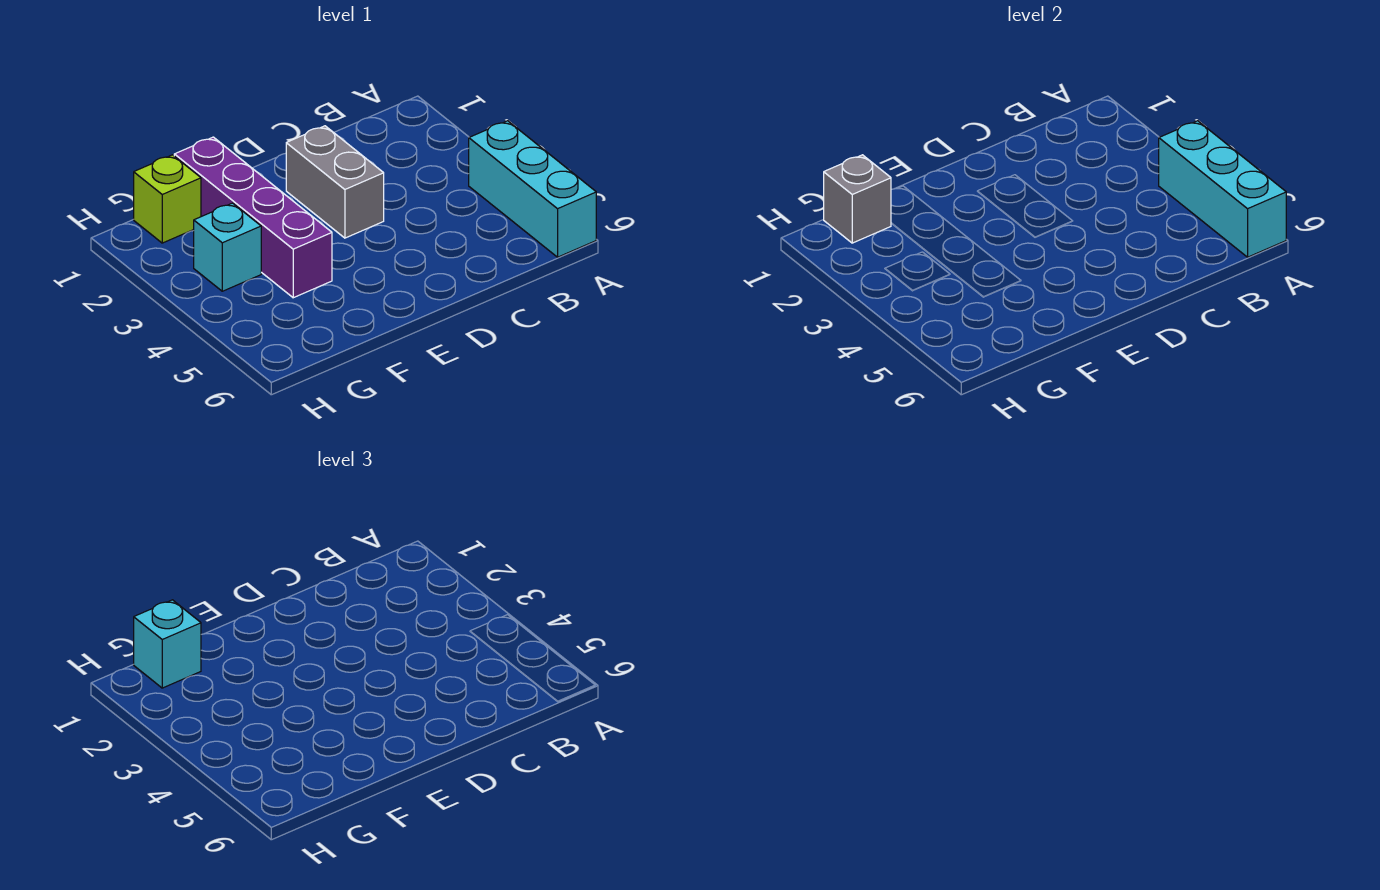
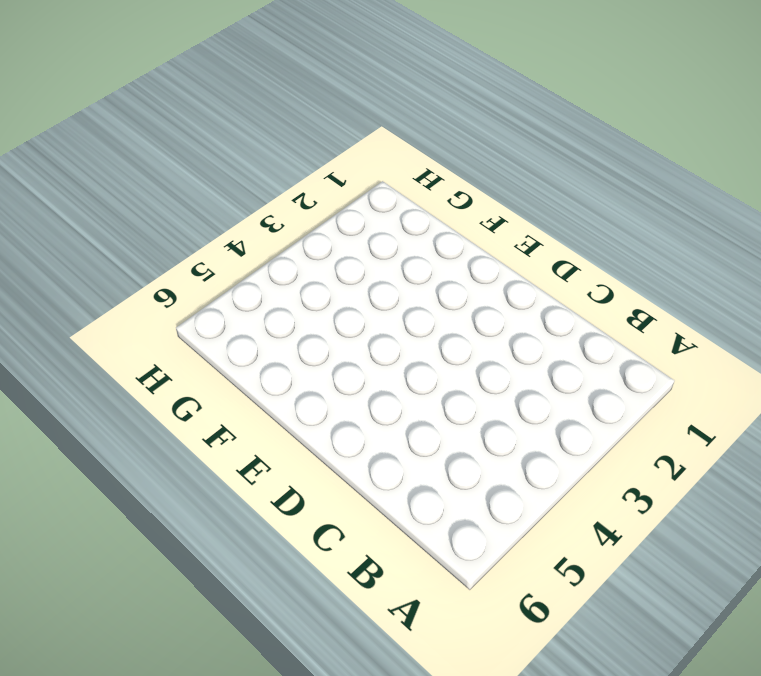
none -> cyan brick A4:A6 level 1
none -> grey brick D2:D3 level 1

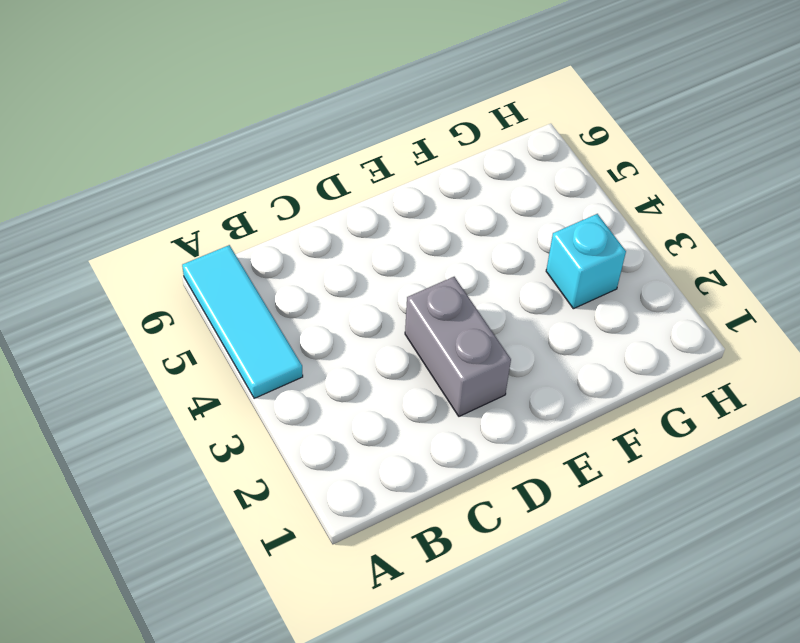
cyan tile A4:A6 level 1 -> cyan brick A4:A6 level 1
none -> purple brick F1:F4 level 1
none -> lime brick G1 level 1

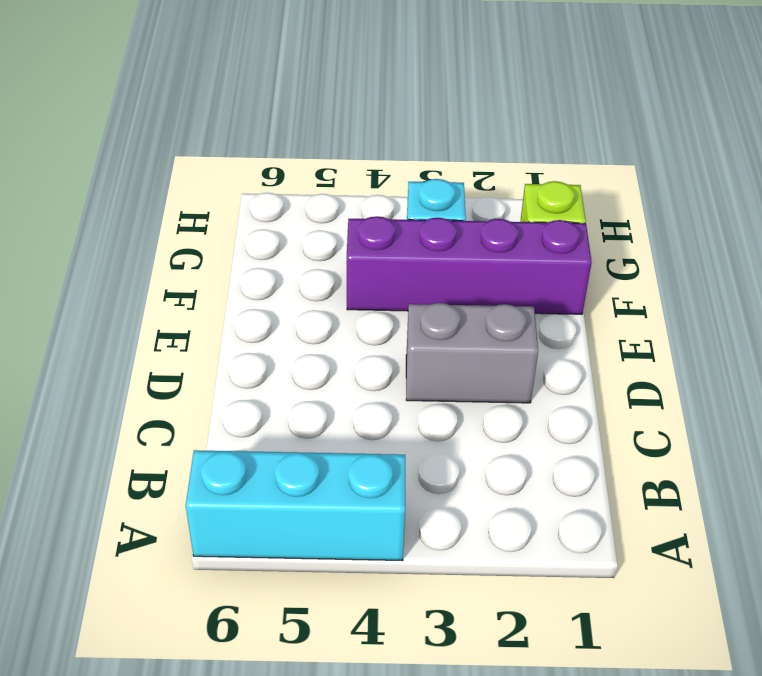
none -> cyan brick A4:A6 level 2
none -> grey brick G1 level 2

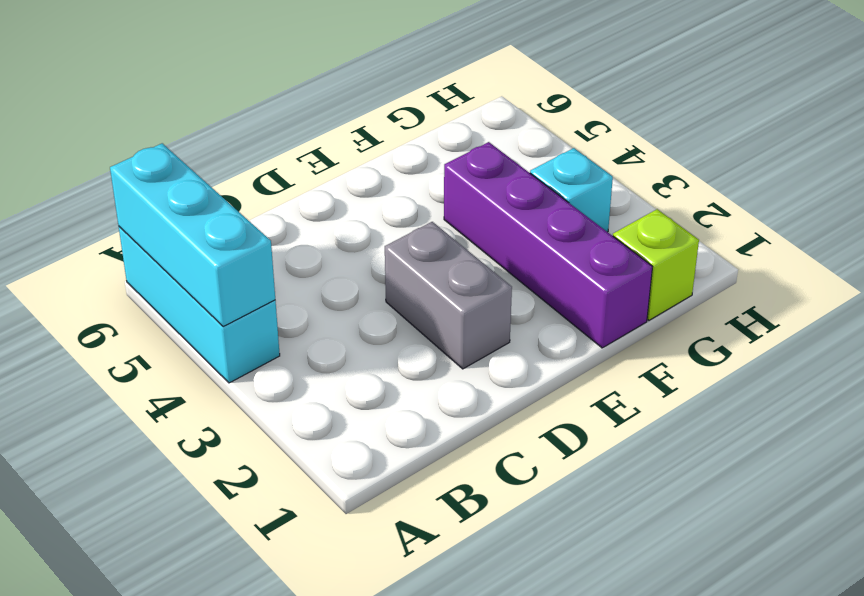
none -> grey brick G1 level 2
none -> cyan brick G1 level 3

